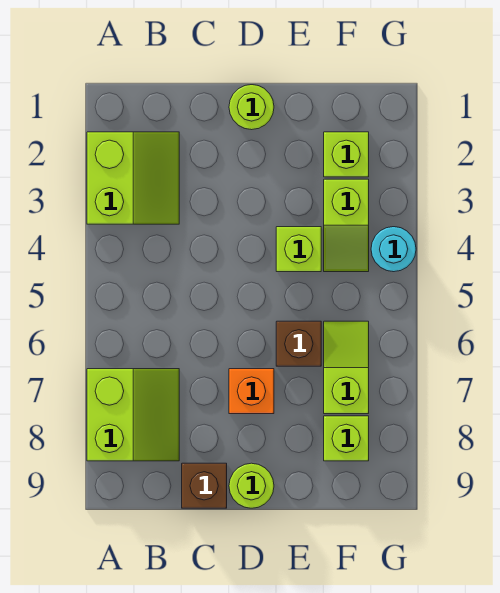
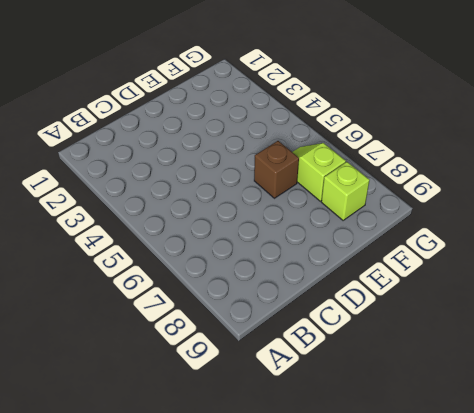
none -> lime slope A2:B3 level 1 top A
none -> lime slope A7:B8 level 1 top A
none -> brown brick C9 level 1

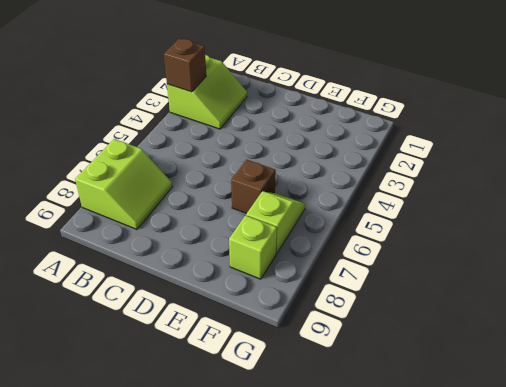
brown brick A3 level 2 -> brown brick C9 level 1
none -> lime round brick D1 level 1
none -> orange brick D7 level 1
none -> lime round brick D9 level 1

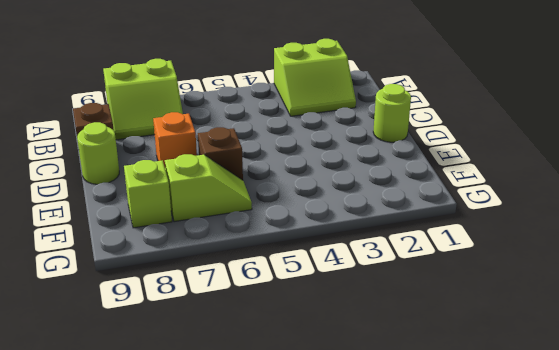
none -> lime brick E4 level 1
none -> lime brick F2 level 1
none -> lime slope F3:F4 level 1 top 3

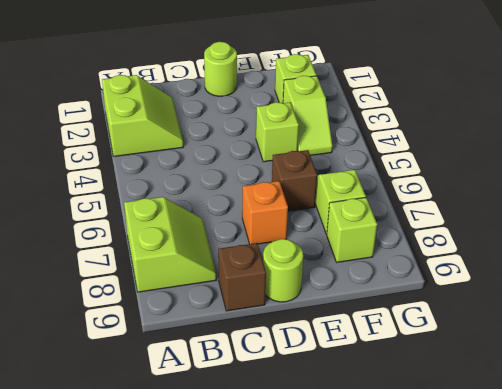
none -> cyan round brick G4 level 1

